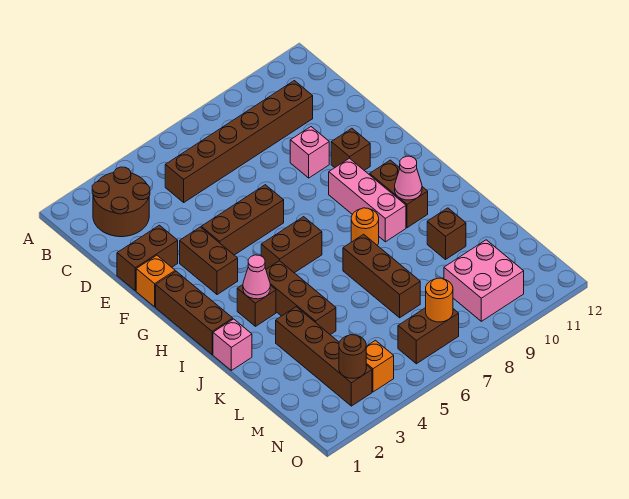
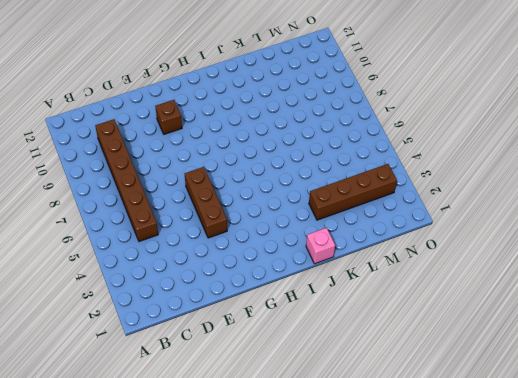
none -> brown round brick B2:C3 level 1
none -> brown brick E1:E2 level 1
none -> pink brick E9 level 1

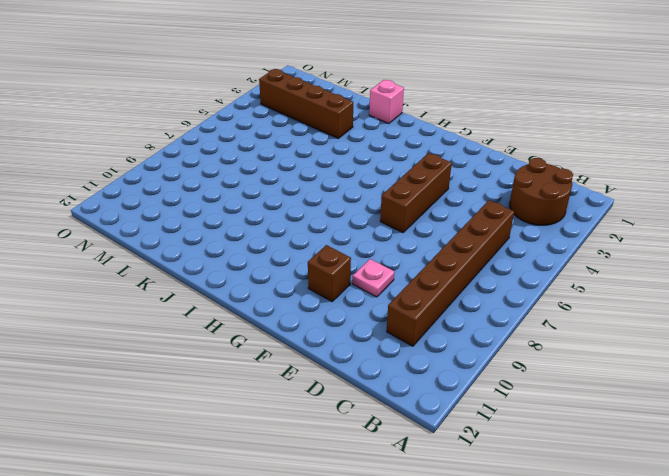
pink plate E9 level 1 -> pink brick E9 level 1
none -> brown brick E1:E2 level 1
none -> orange brick F1 level 1
none -> brown brick F3:G3 level 1

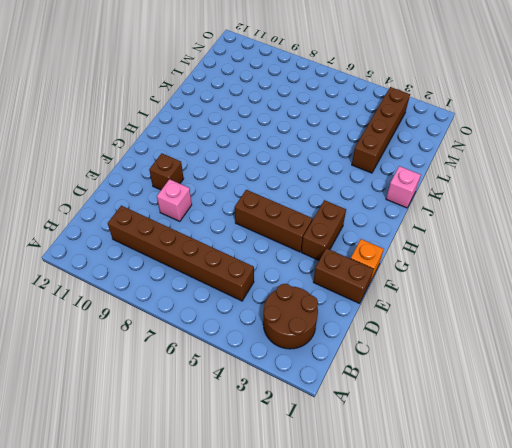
none -> brown brick G1:I1 level 1
none -> pink brick G9:I9 level 1
none -> brown brick H5:H6 level 1

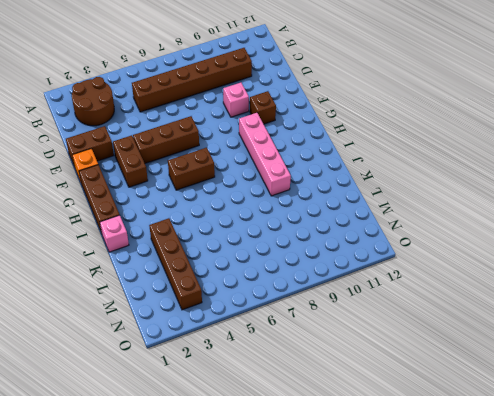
pink brick G9:J9 level 1 -> pink brick G9:I9 level 1
none -> brown brick H10:I10 level 1
none -> brown brick I3 level 1
none -> brown brick I4:K4 level 1

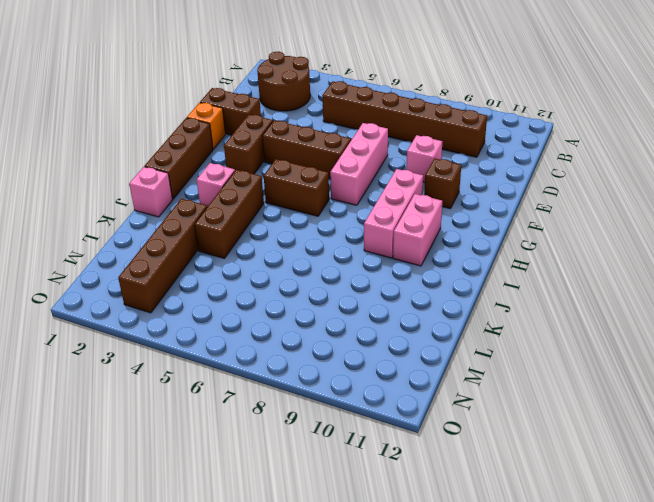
pink brick E7:G7 level 1 -> none
pink brick H10:I10 level 1 -> brown brick H10:I10 level 1
pink brick I3 level 1 -> brown brick I3 level 1
none -> orange round brick I8 level 1
none -> brown brick J7:L7 level 1
none -> brown brick K10 level 1

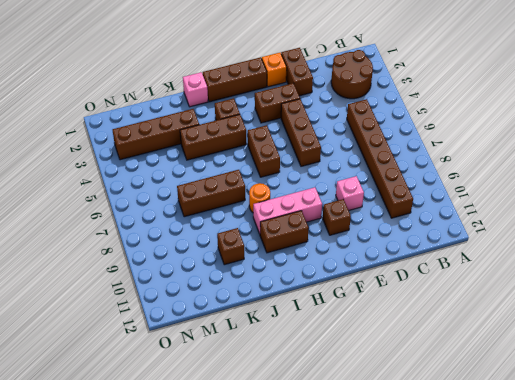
none -> pink brick M9:N10 level 1
none -> orange brick N4 level 1
none -> brown brick N6:N7 level 1

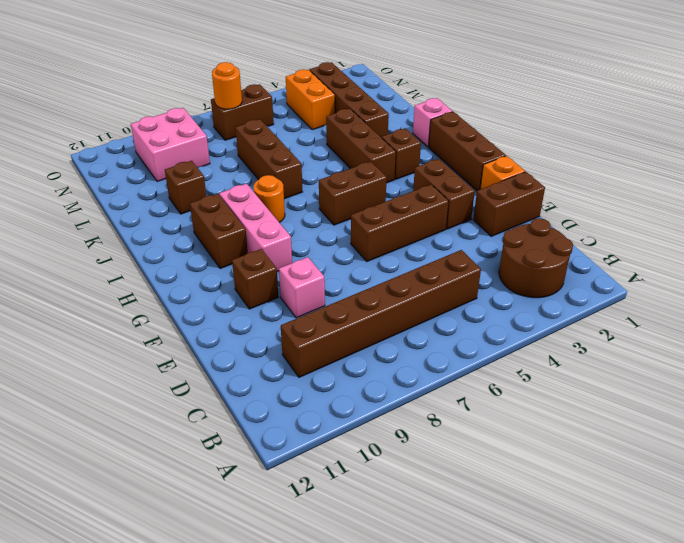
orange brick M4:N4 level 1 -> orange brick N4 level 1
none -> pink cone I3 level 2
none -> pink cone I10 level 2
none -> brown round brick N3 level 2

